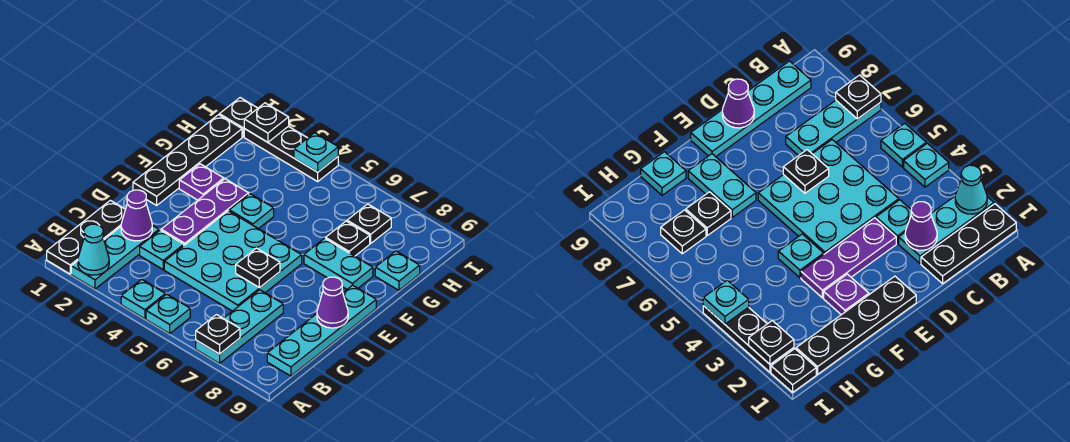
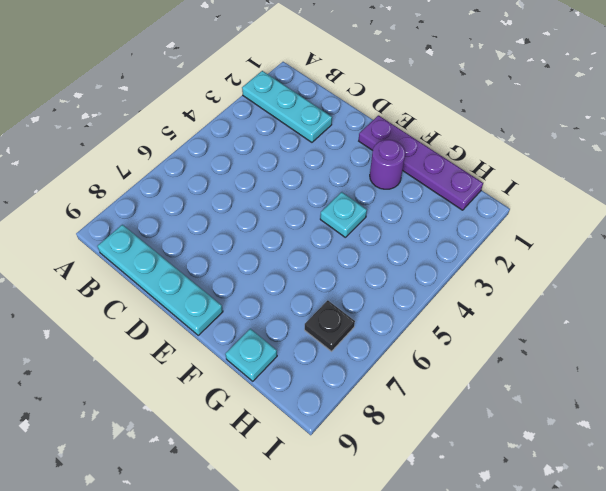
purple plate E1:H1 level 1 -> black plate E1:H1 level 1
purple round brick F2 level 1 -> purple plate F2 level 1
none -> black plate A1:C1 level 1
none -> cyan plate A4 level 1
none -> cyan plate A5 level 1

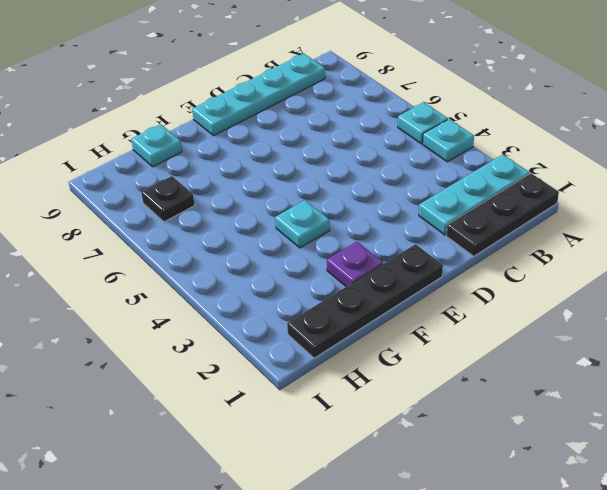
none -> cyan plate A7:C7 level 1
none -> cyan plate C3 level 1
none -> cyan plate C4:E6 level 1

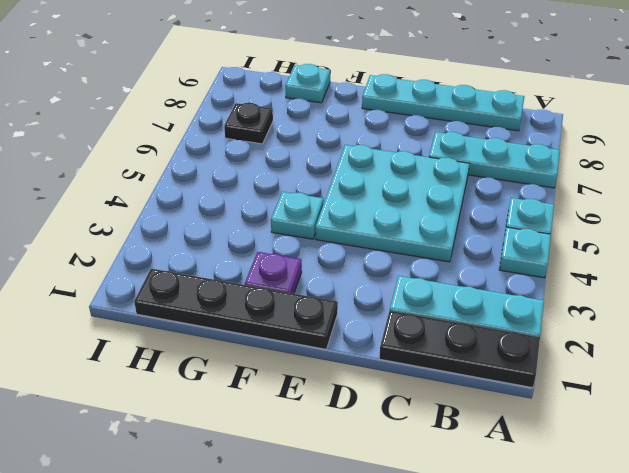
none -> cyan plate C3 level 1
none -> purple plate D3:F3 level 1
none -> cyan plate F7:F8 level 1

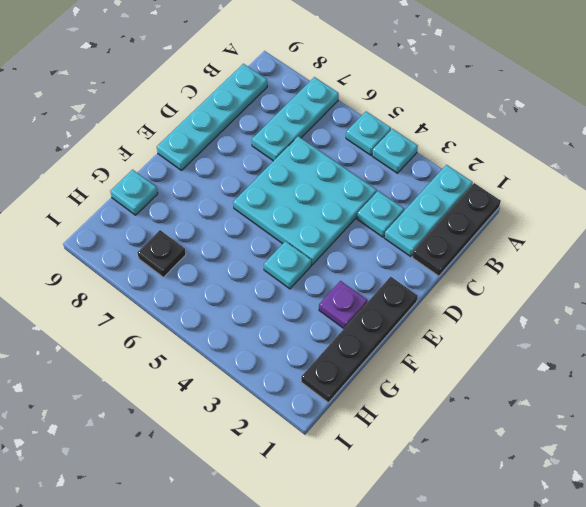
none -> purple plate D3:F3 level 1
none -> cyan plate F7:F8 level 1
none -> black plate G7 level 1

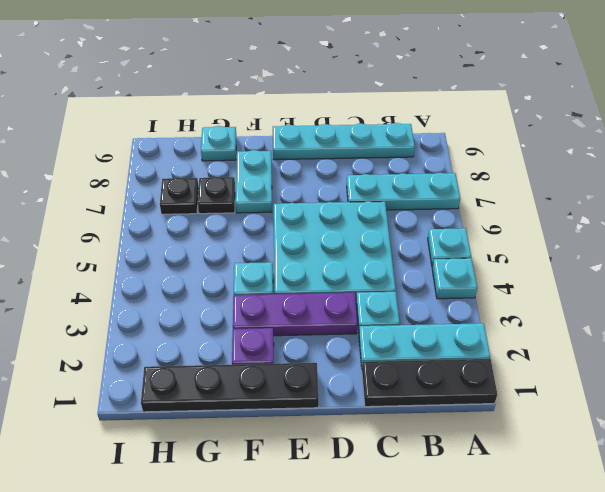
none -> black plate I1 level 1
none -> black plate I2:I4 level 1
none -> cyan cone A2 level 2

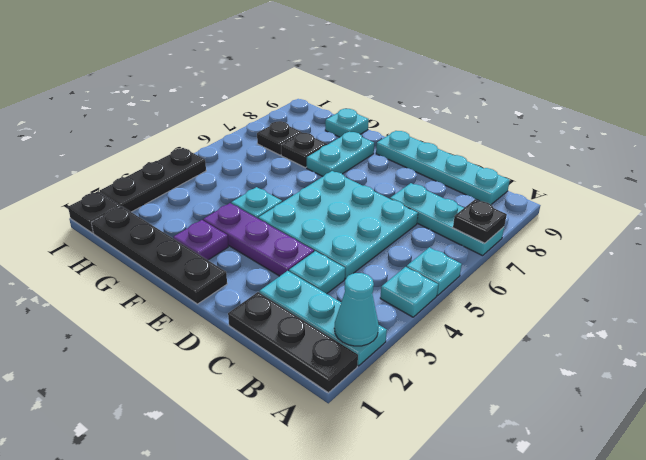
none -> purple cone C2 level 2
none -> black plate D6 level 2
none -> purple cone D9 level 2

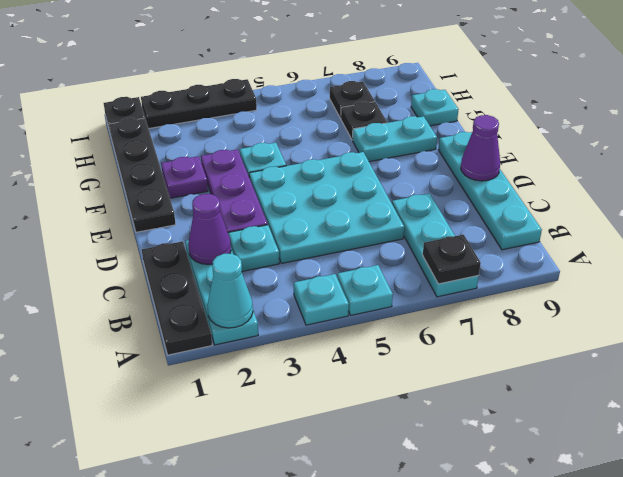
none -> black plate D6 level 2
none -> black plate I2 level 2
none -> cyan plate I4 level 2

